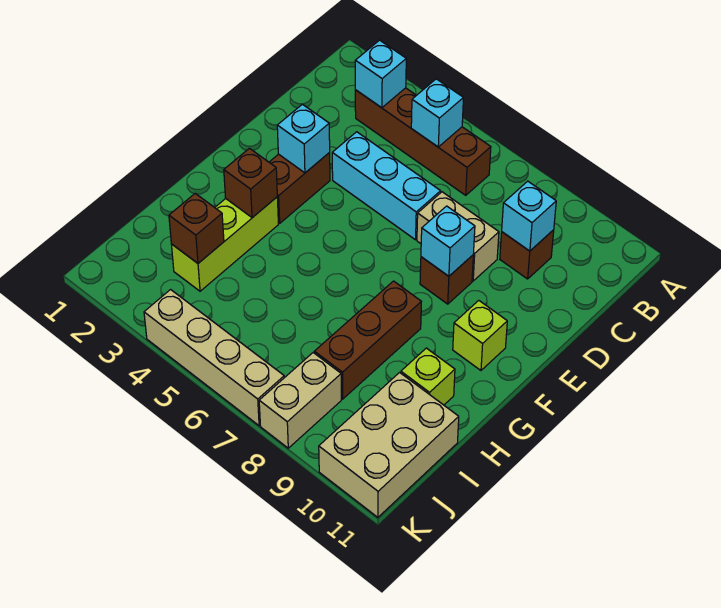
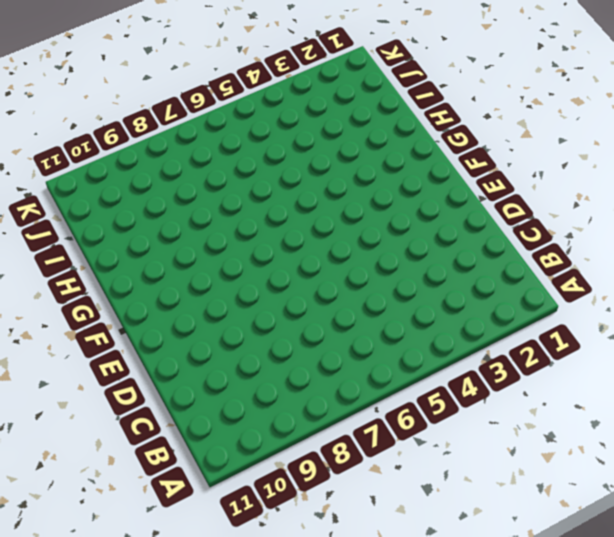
none -> brown brick B3:B6 level 1
none -> brown brick C9 level 1
none -> cyan brick D4:D6 level 1

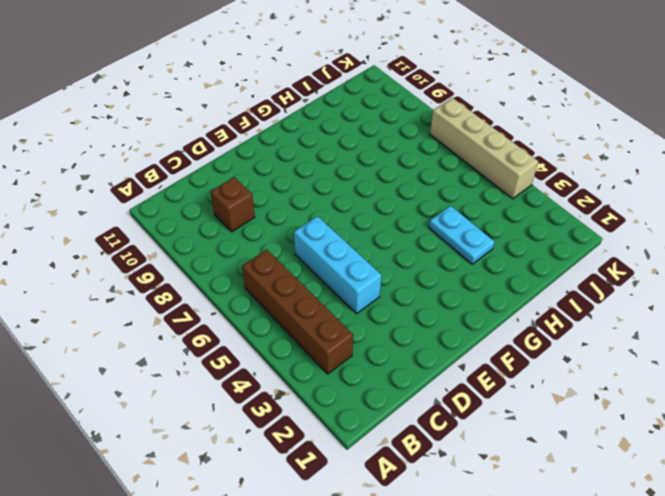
cyan plate H3:H4 level 1 -> lime brick G3:I3 level 1
none -> tan brick D7:D8 level 1
none -> brown brick E3:F3 level 1
none -> brown brick E8 level 1

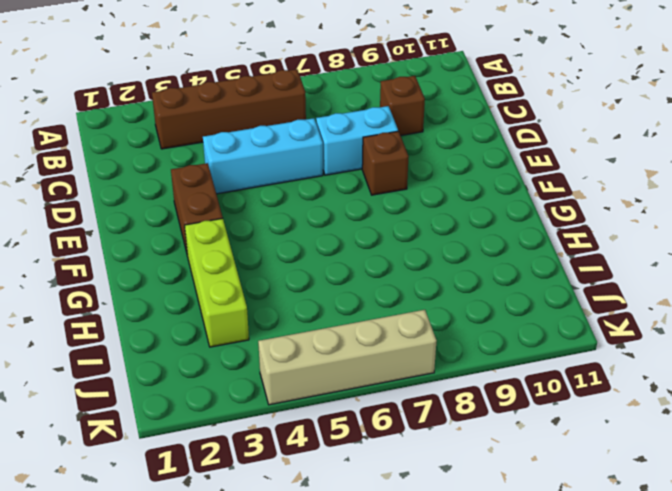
cyan brick D7:D8 level 1 -> tan brick D7:D8 level 1
none -> lime brick F10 level 1
none -> brown brick G8:I8 level 1
none -> lime brick H10 level 1

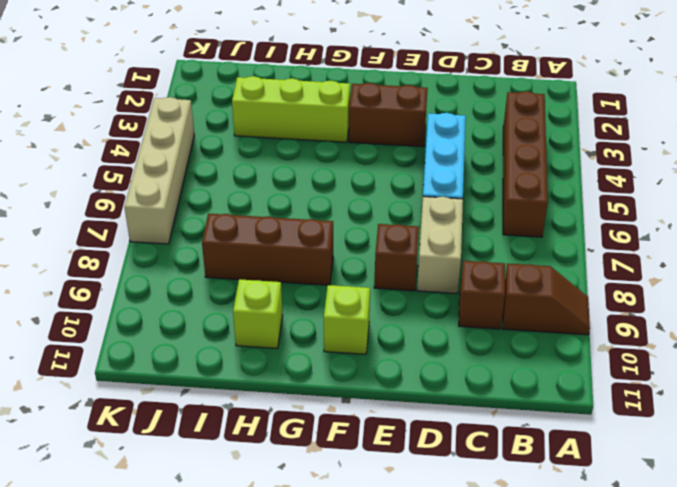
brown slope A9:B9 level 1 top B -> none
none -> tan brick I10:K11 level 1
none -> tan brick J8:K8 level 1
none -> cyan brick B3 level 2

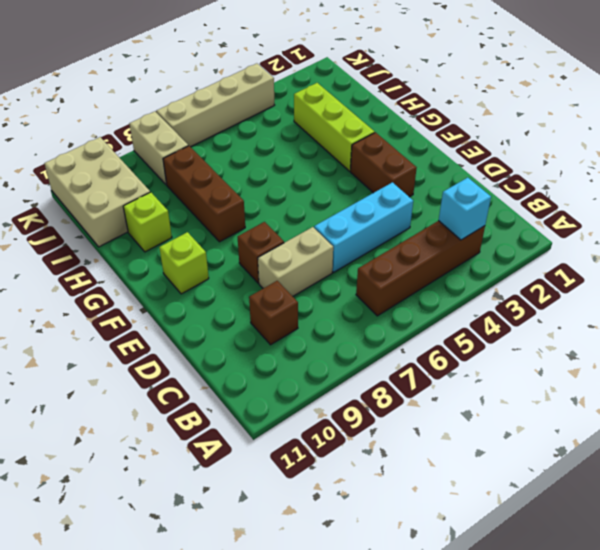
none -> cyan brick B5 level 2
none -> cyan brick C9 level 2
none -> cyan brick E3 level 2

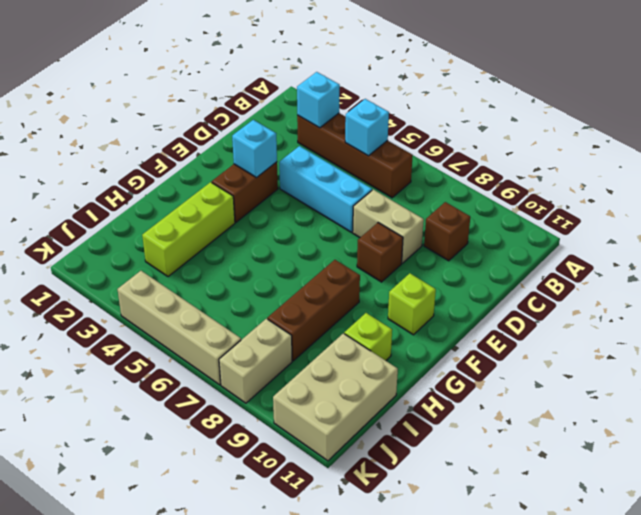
none -> cyan brick C9 level 2
none -> cyan brick E8 level 2
none -> brown brick G3 level 2

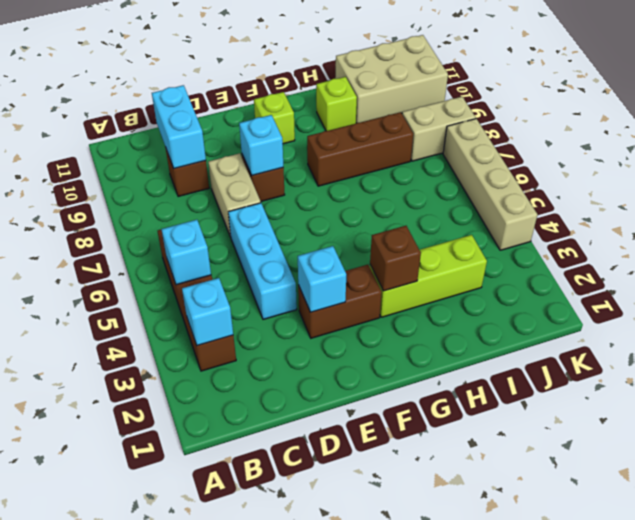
cyan brick C9:C10 level 2 -> cyan brick C9 level 2
none -> brown brick I3 level 2

